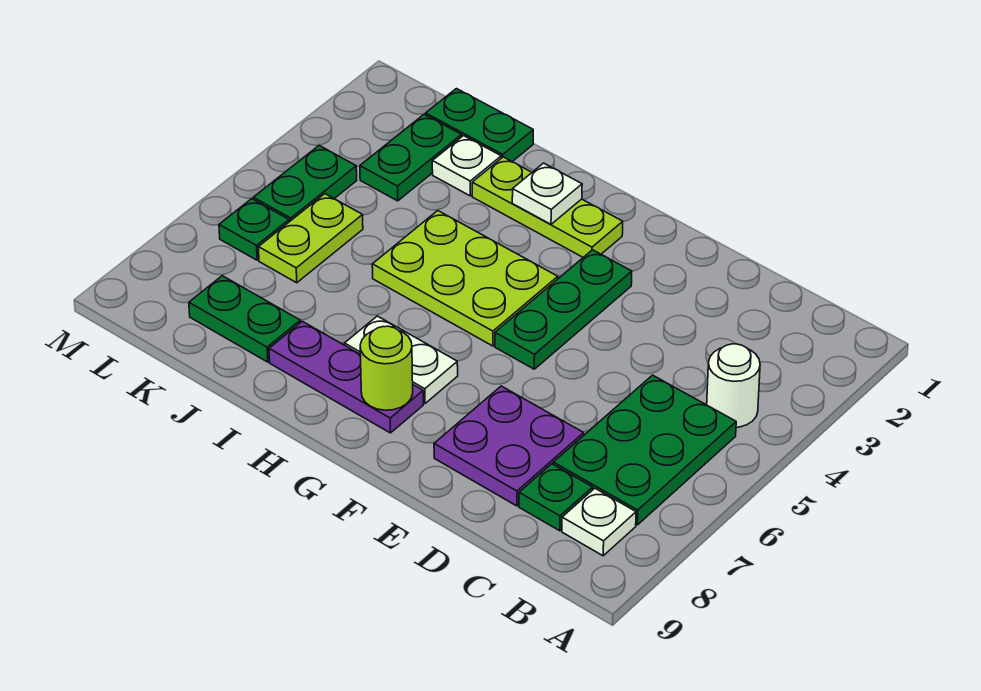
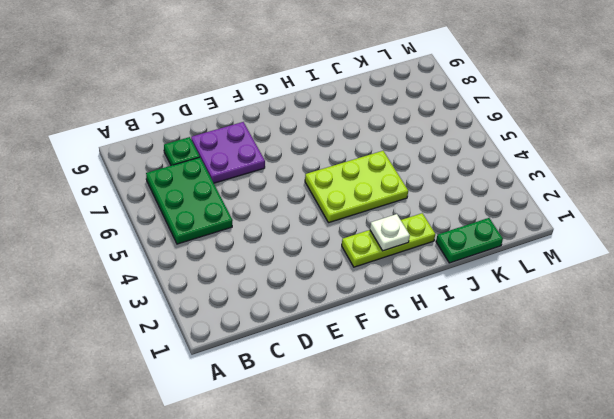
none -> white round brick B4 level 1
none -> white plate B8 level 1
none -> green plate F3:F5 level 1

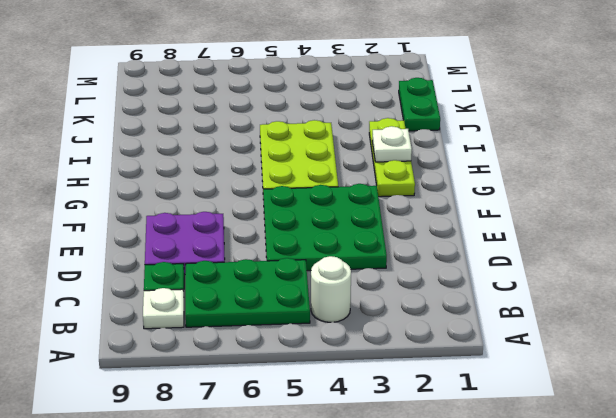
green plate D3:F5 level 1 -> green plate F3:F5 level 1
none -> white plate G7:H7 level 1
none -> purple plate G8:I8 level 1
none -> white plate J2 level 1

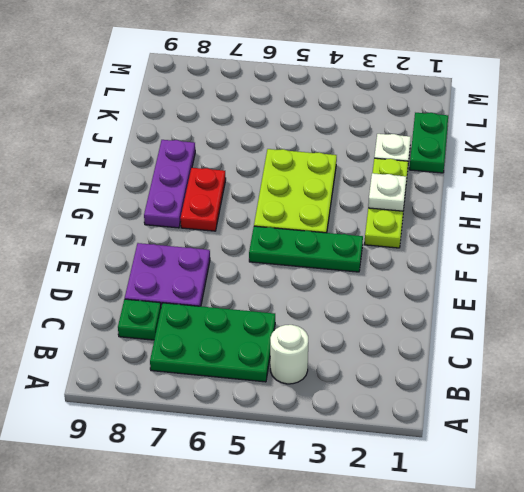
red plate G7:H7 level 1 -> white plate G7:H7 level 1
none -> white plate B8 level 1
none -> green plate J8:K8 level 1
none -> green plate K2:K3 level 1

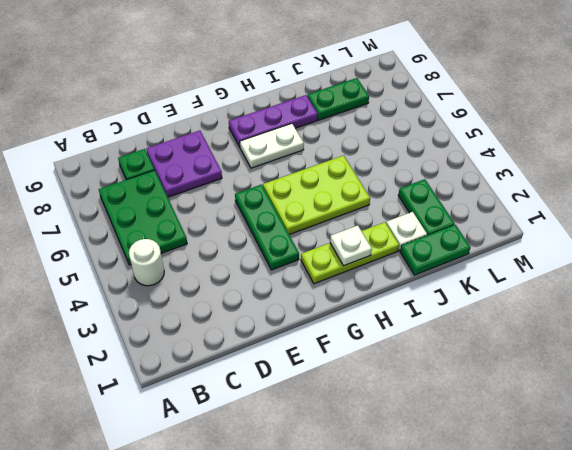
none -> white plate B8 level 1
none -> lime plate K5:K6 level 1
none -> green plate L4:L5 level 1

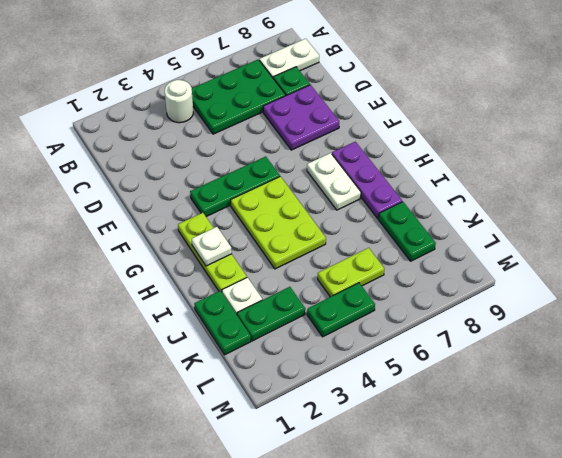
white plate B8:B9 level 1 -> white plate B8 level 1
none -> green plate L6 level 1
none -> lime round brick G8 level 2

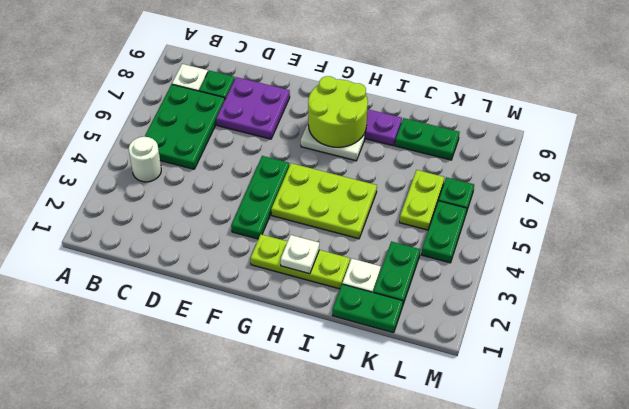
lime round brick G7:H8 level 2 -> lime round brick G8 level 2

